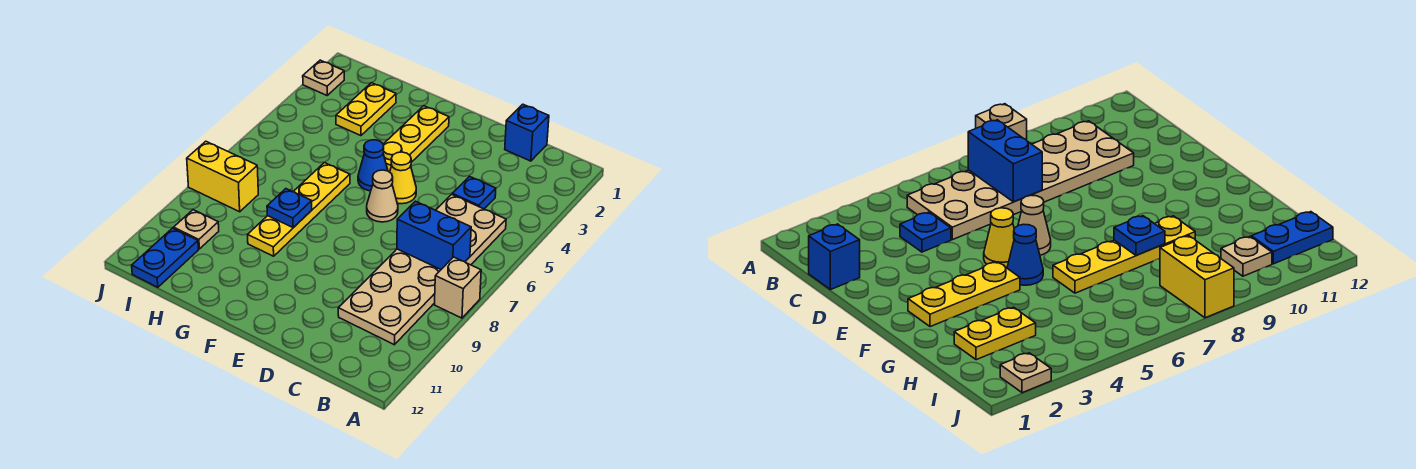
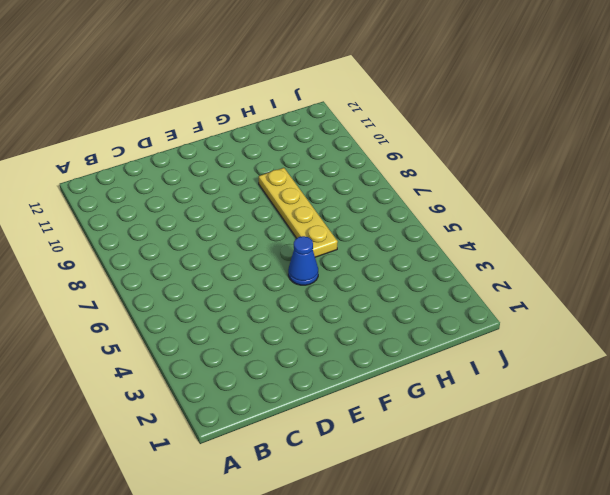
none -> tan brick A8 level 1
none -> tan plate B5:C10 level 1
none -> blue brick C1 level 1

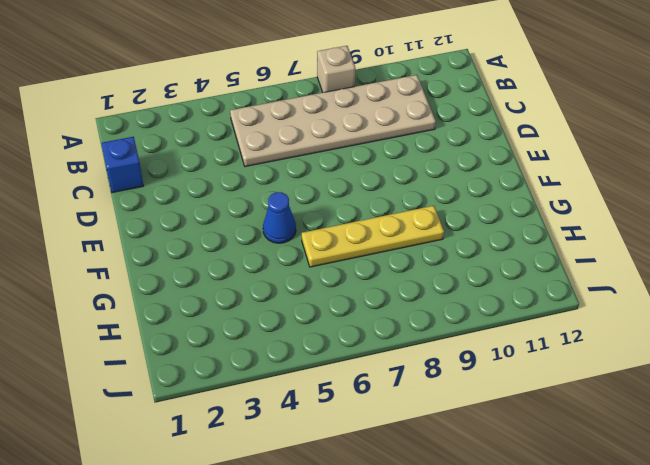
none -> blue plate C4 level 1
none -> yellow cone E5 level 1
none -> tan cone E6 level 1

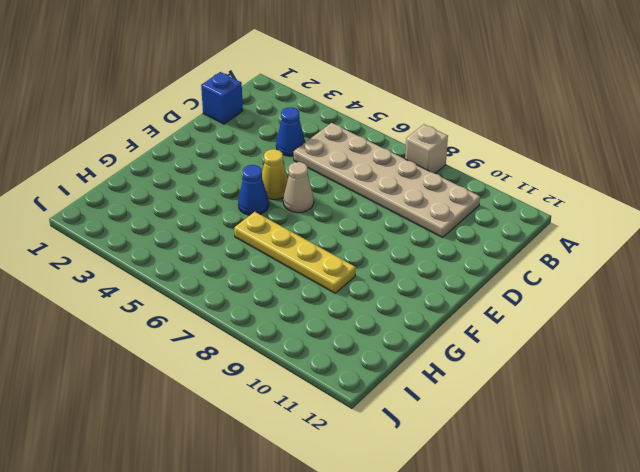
blue cone C4 level 1 -> blue plate C4 level 1
none -> yellow plate F2:F4 level 1
none -> yellow plate H2:H3 level 1
none -> yellow brick I8:J8 level 1

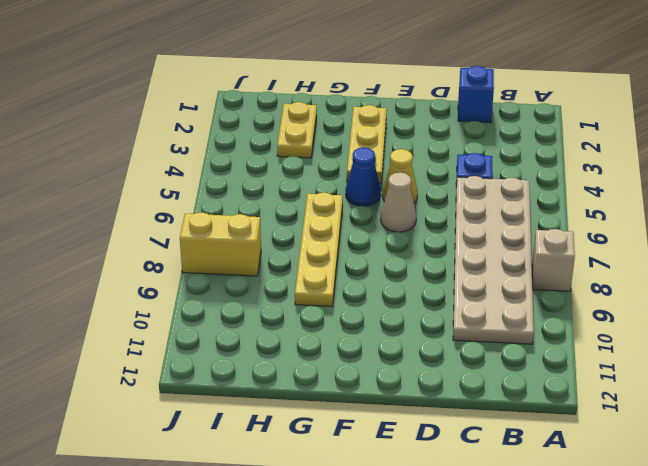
none -> tan plate I10 level 1
none -> blue plate I11:I12 level 1
none -> tan plate J2 level 1

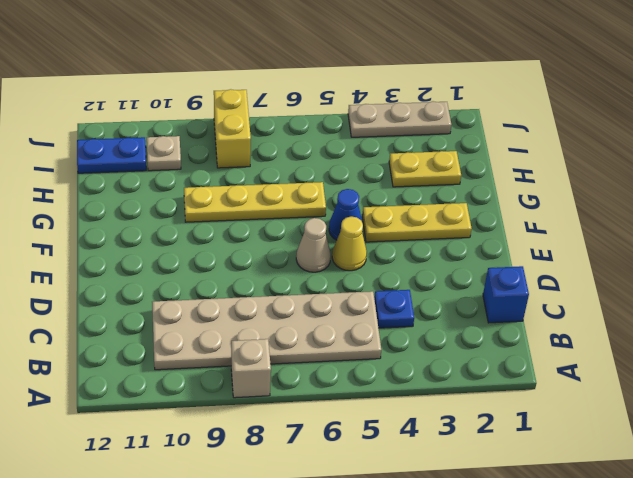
tan plate J2:J4 level 1 -> tan plate J2 level 1
none -> blue brick B7:C7 level 2
none -> blue plate G8 level 2

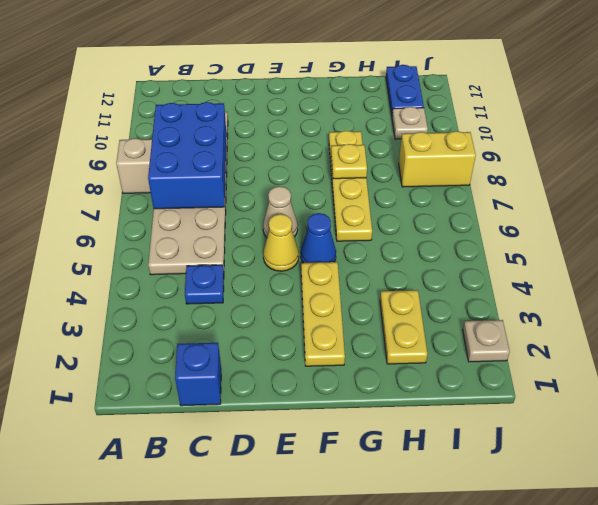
blue brick B7:C9 level 2 -> blue brick B7:C7 level 2
yellow plate G8 level 2 -> blue plate G8 level 2

